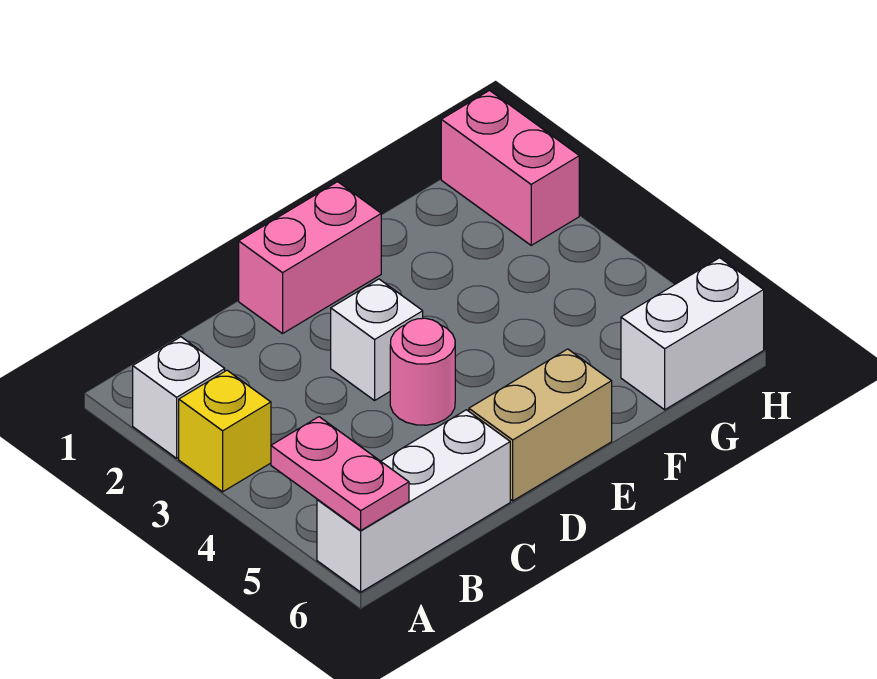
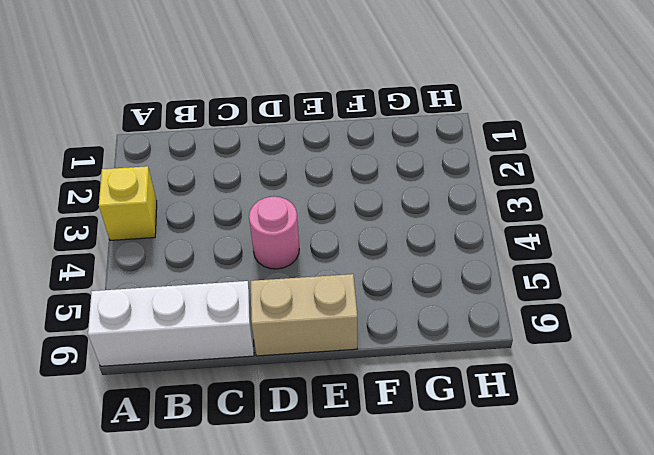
none -> white brick A2 level 1
none -> pink brick D1:E1 level 1

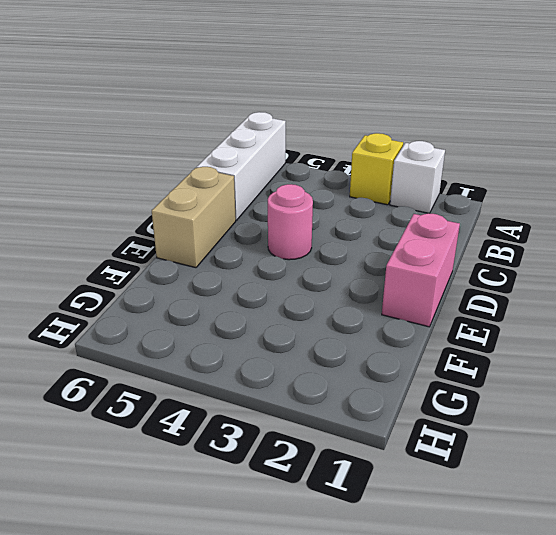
none -> white brick D3 level 1
none -> white brick G6:H6 level 1

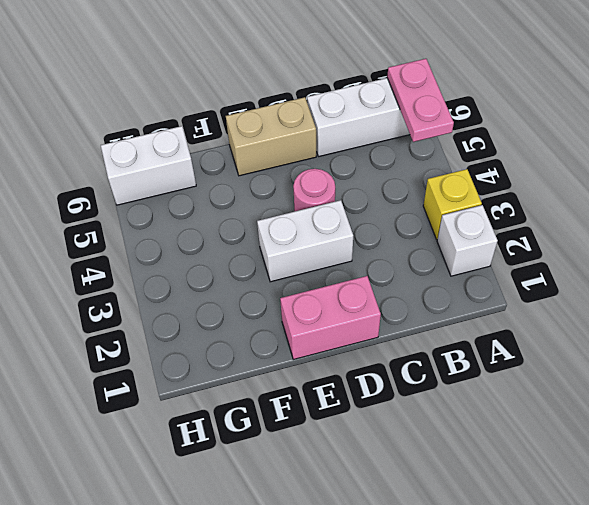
white brick D3:E3 level 1 -> white brick D3 level 1
none -> pink brick H1:H2 level 1

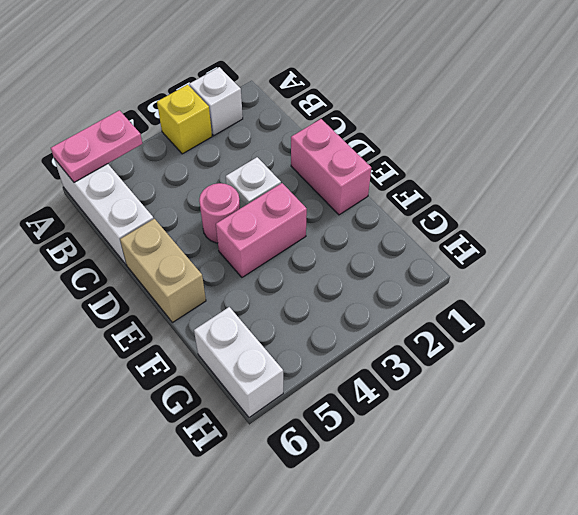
pink brick E3:E4 level 1 -> pink brick H1:H2 level 1

